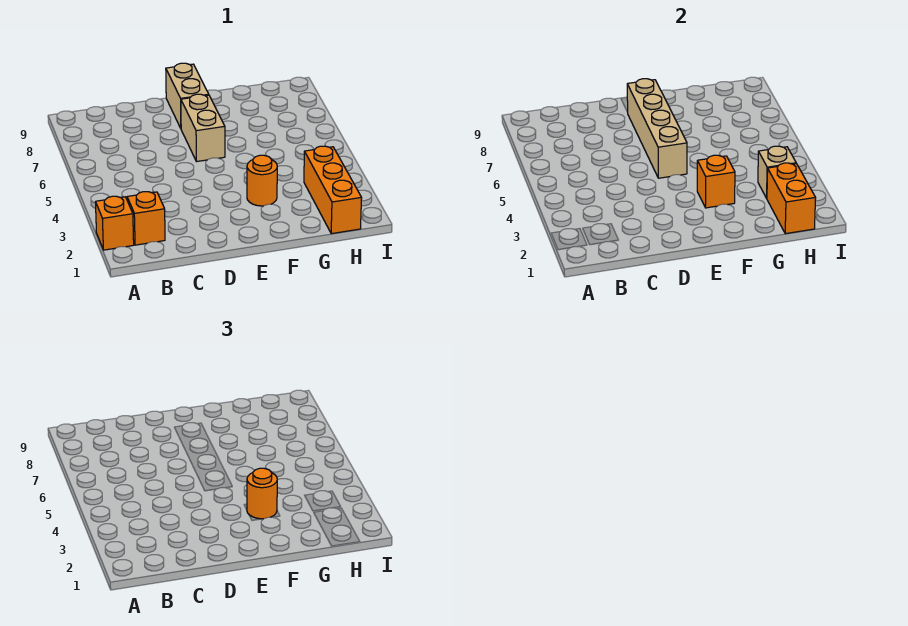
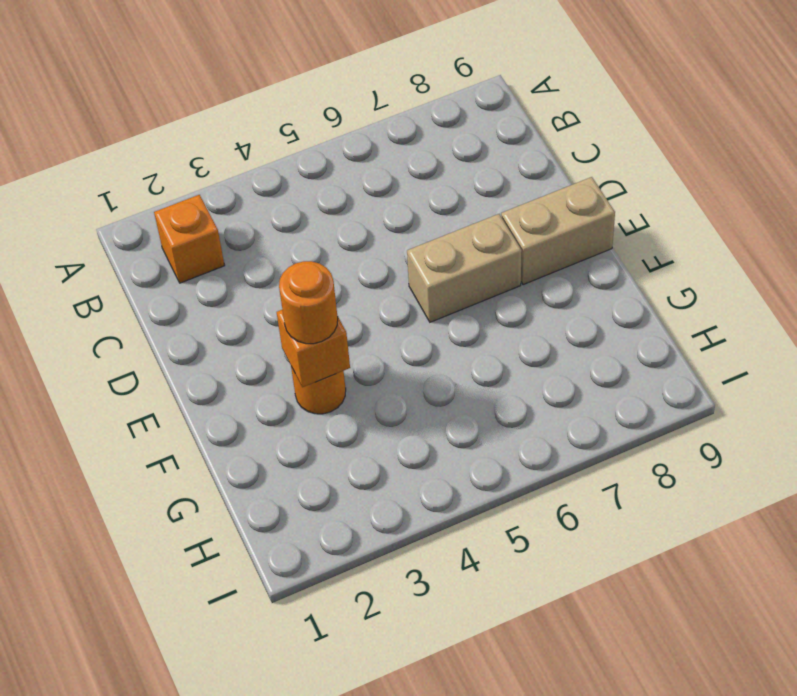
none -> orange brick A2 level 1
none -> orange brick H1:H3 level 1

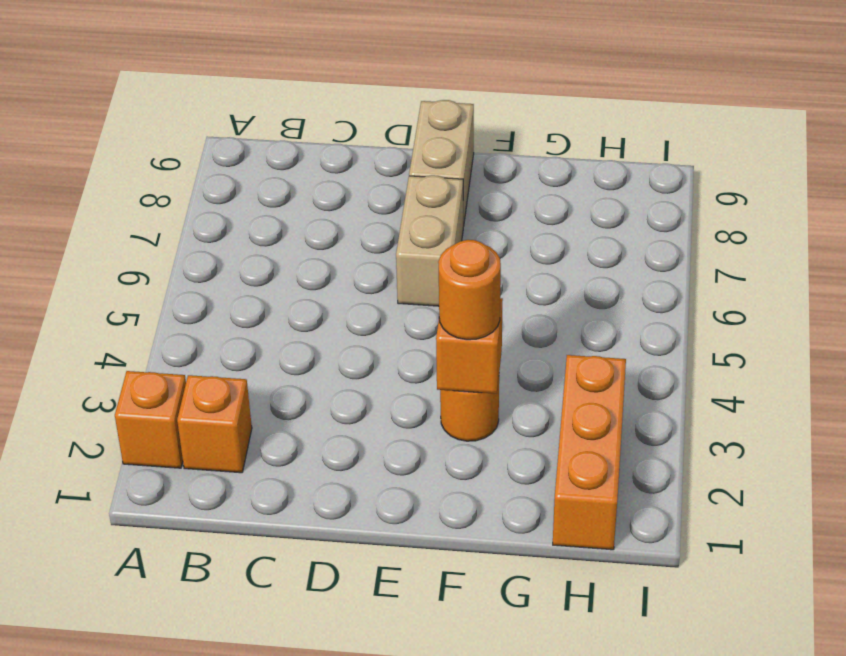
none -> tan brick E5:E8 level 2
none -> orange brick H1:H2 level 2

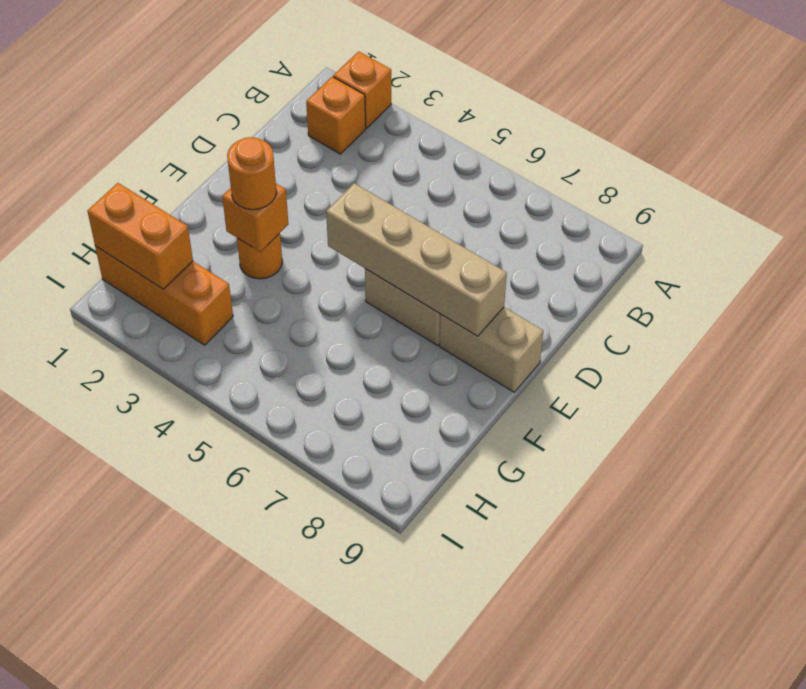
none -> tan brick H3 level 2

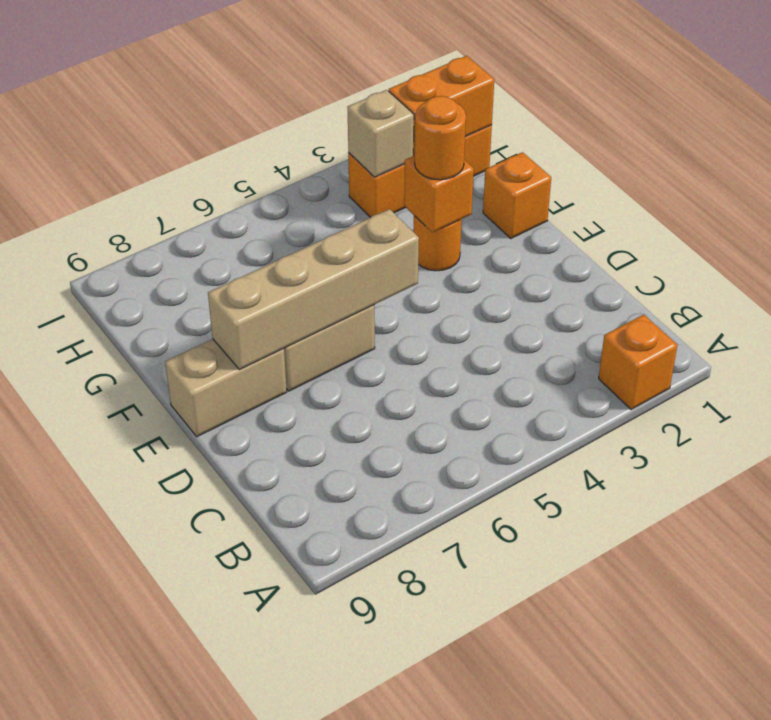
orange brick F1 level 1 -> orange brick B2 level 1

